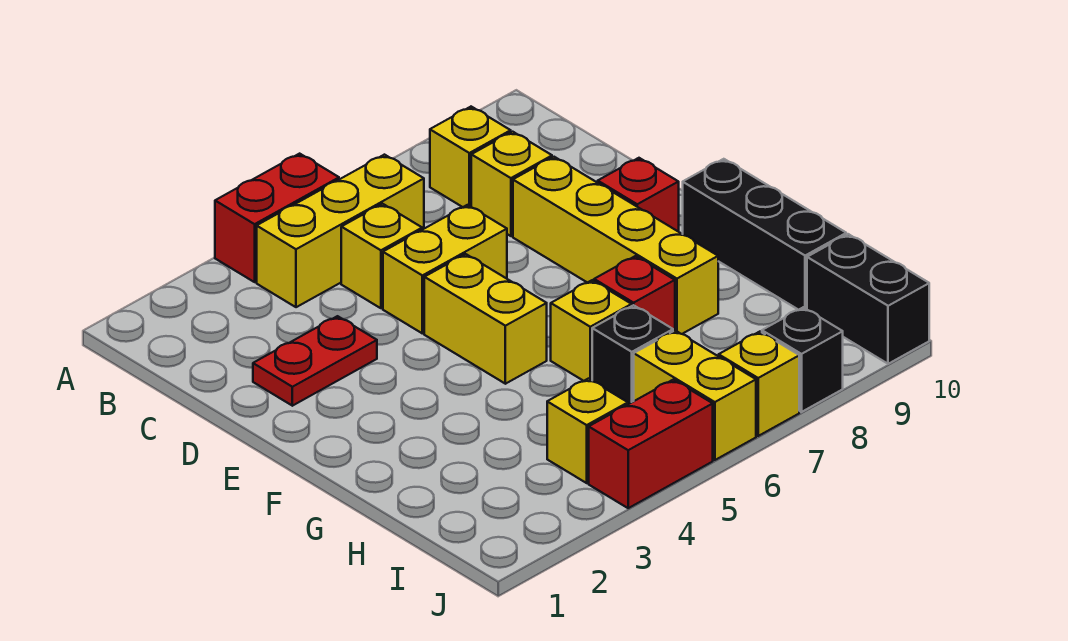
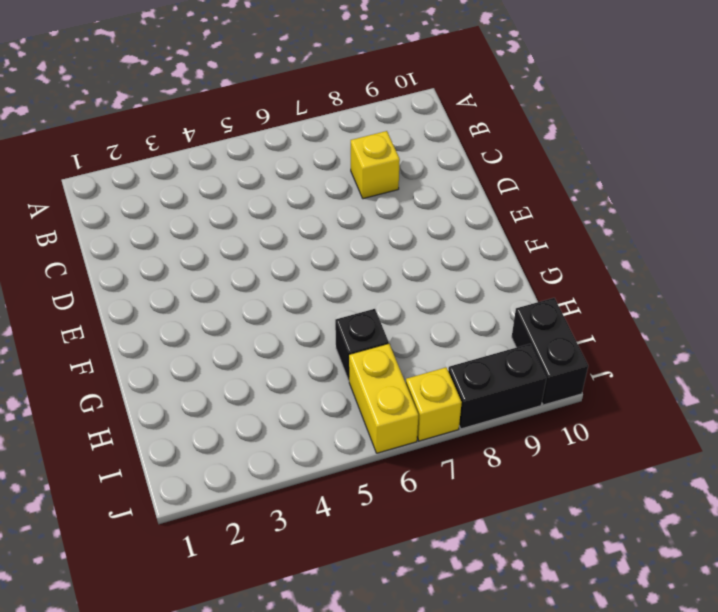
black brick J8:J9 level 1 -> black brick J8 level 1
none -> red brick A4:A5 level 1
none -> yellow brick B4:B6 level 1
none -> yellow brick B8 level 1

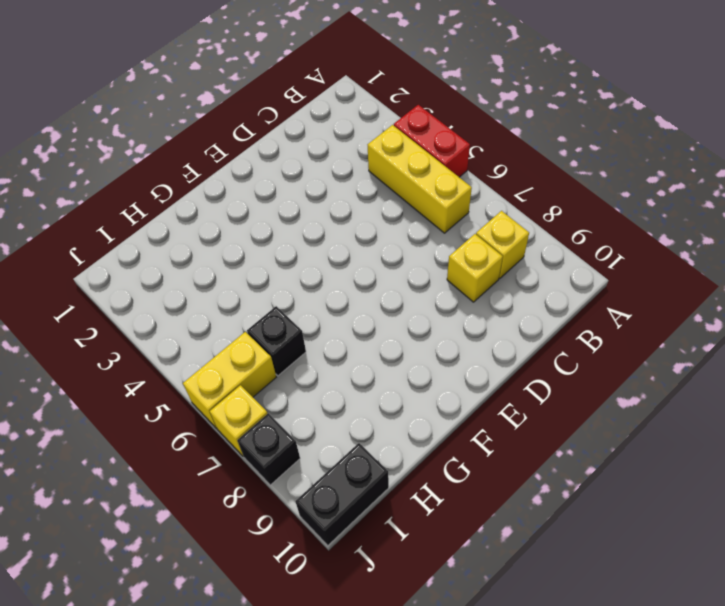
none -> yellow brick C5 level 1
none -> red plate D2:D3 level 1
none -> yellow brick D5:D6 level 1

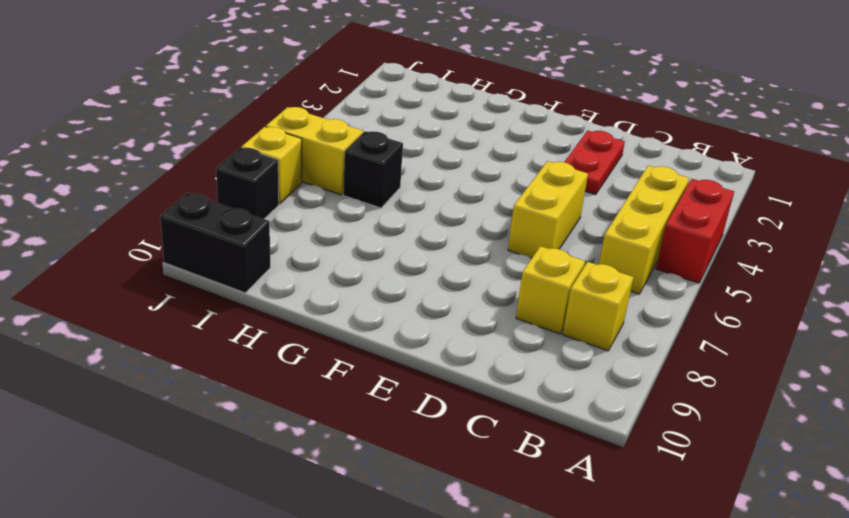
none -> yellow brick C5 level 1
none -> yellow brick D8:G8 level 1
none -> yellow brick E5:F5 level 1

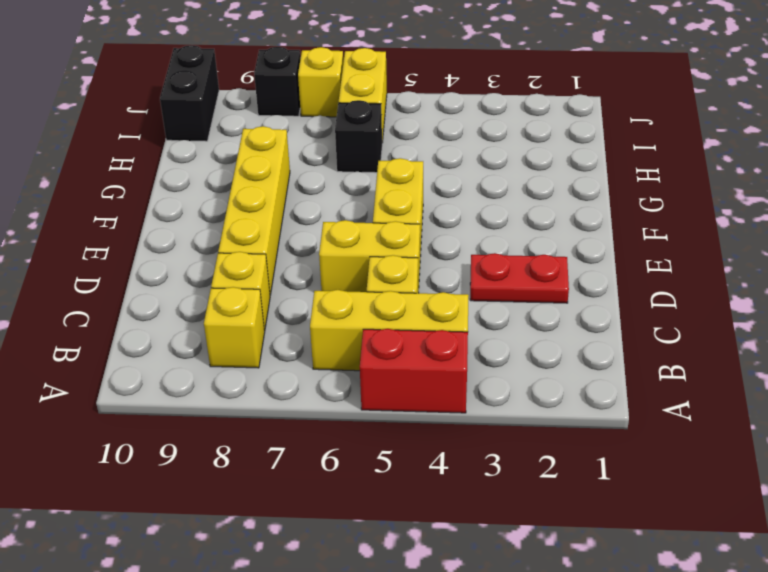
none -> red brick E9 level 1
none -> black brick F10:H10 level 1
none -> yellow brick G6 level 1

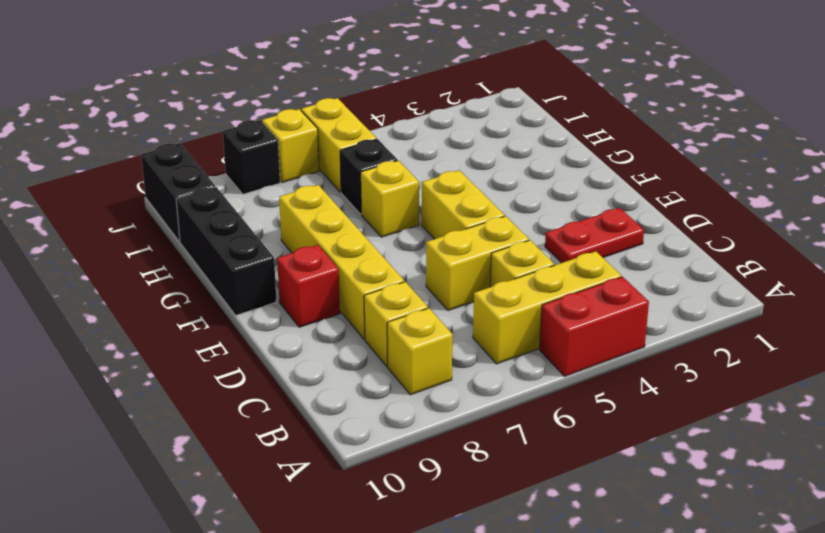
none -> red brick G7 level 1
none -> yellow brick I4 level 1
none -> red brick J4:J5 level 1

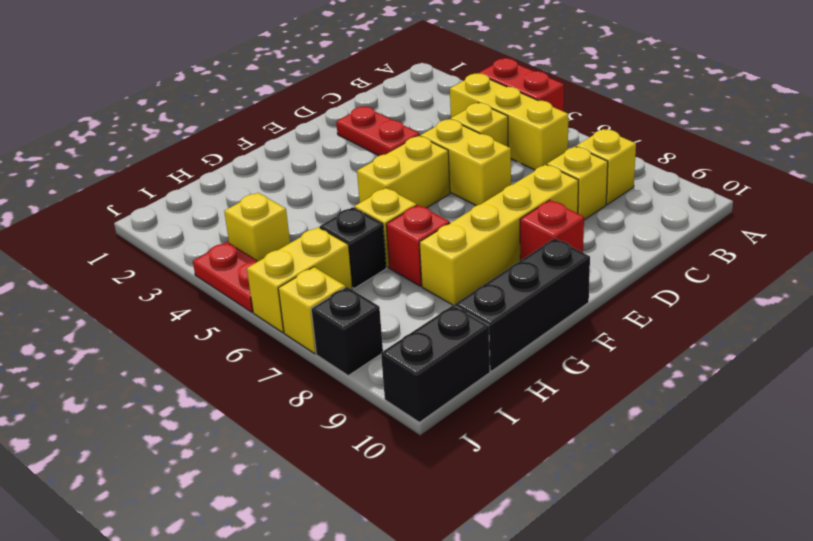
red plate J4:J5 level 1 -> red brick J4:J5 level 1

